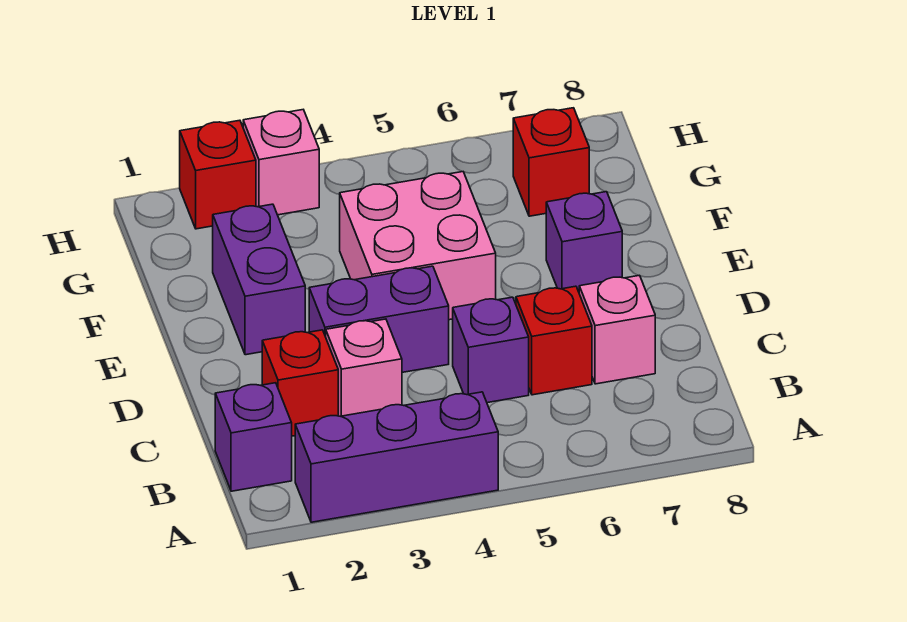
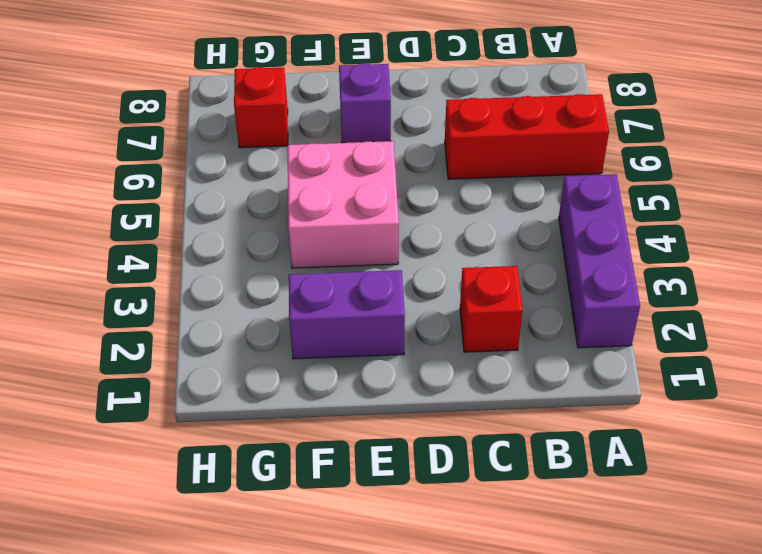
red brick A6:C6 level 1 -> red brick C6 level 1
none -> purple brick B1 level 1
none -> pink brick C3 level 1
none -> purple brick C5 level 1

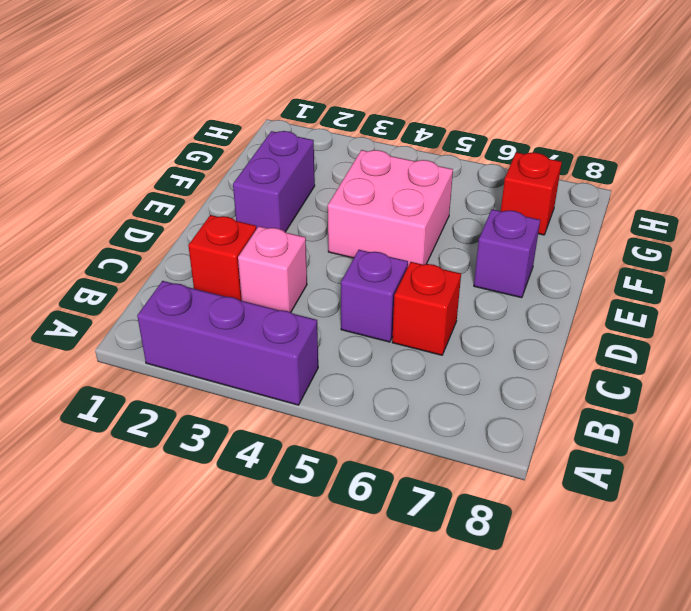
none -> purple brick B1 level 1
none -> pink brick C7 level 1
none -> purple brick D3:D4 level 1

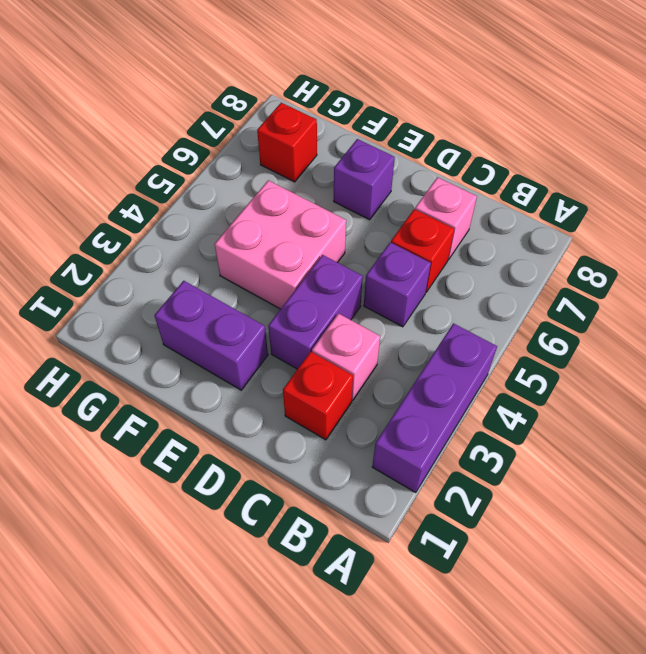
none -> purple brick B1 level 1
none -> red brick H2 level 1
none -> pink brick H3 level 1

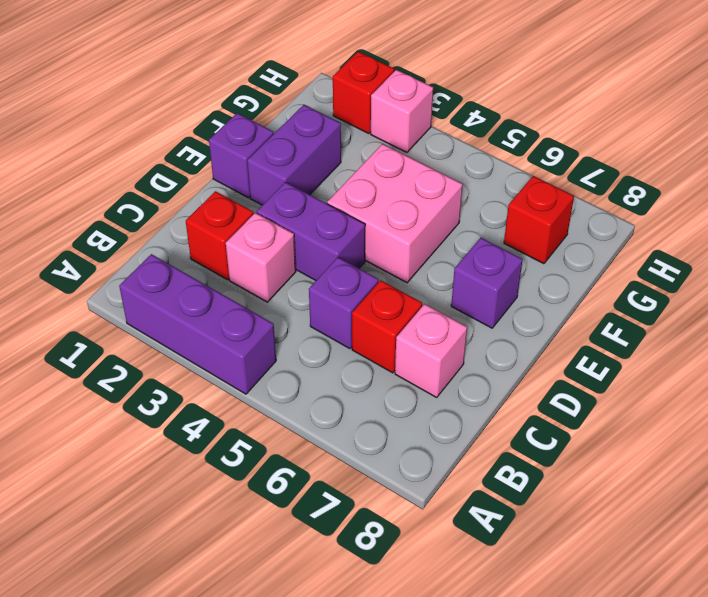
purple brick E1 level 1 -> purple brick B1 level 1

